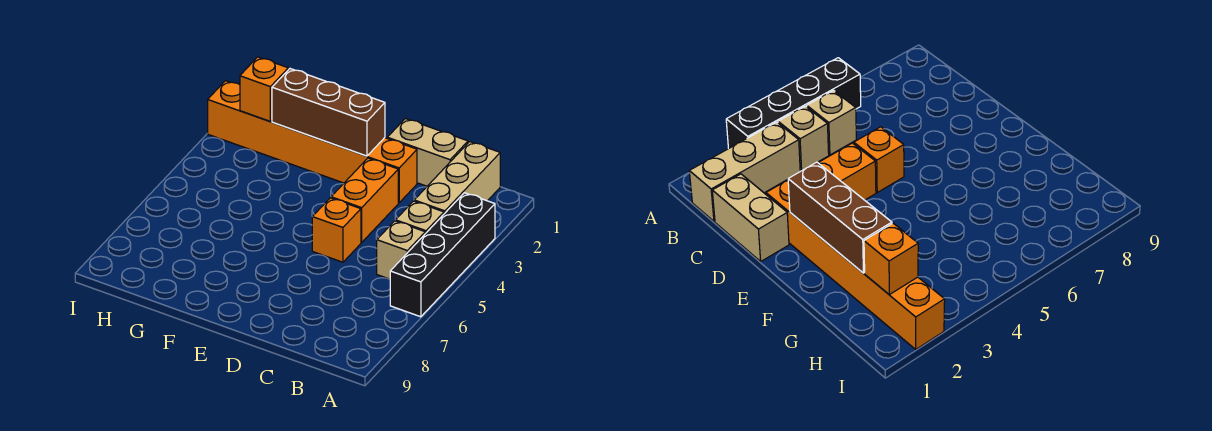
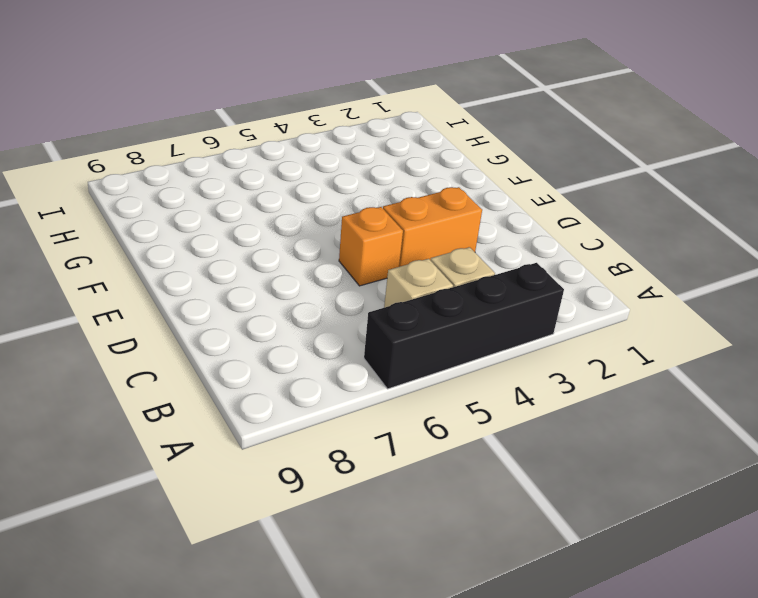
none -> tan brick B1:B3 level 1
none -> tan brick C1:D1 level 1

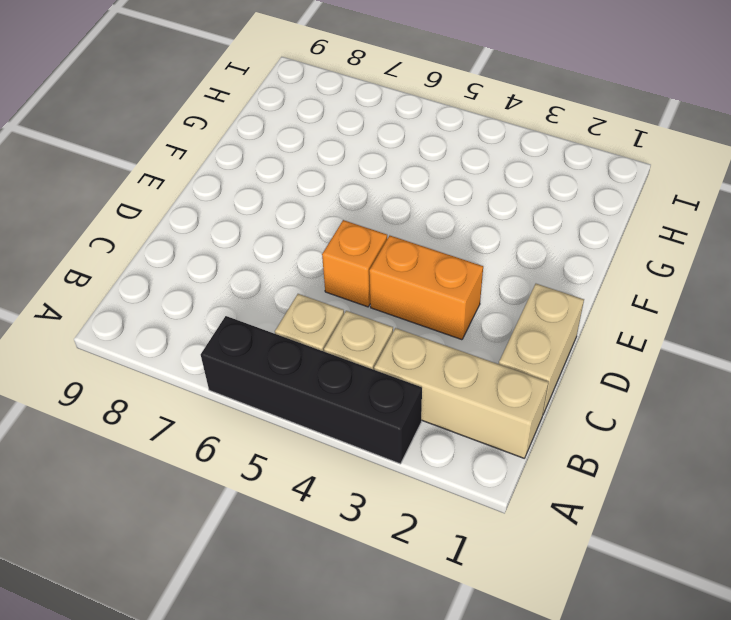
none -> orange brick D2:I2 level 1
none -> brown brick E2:G2 level 2

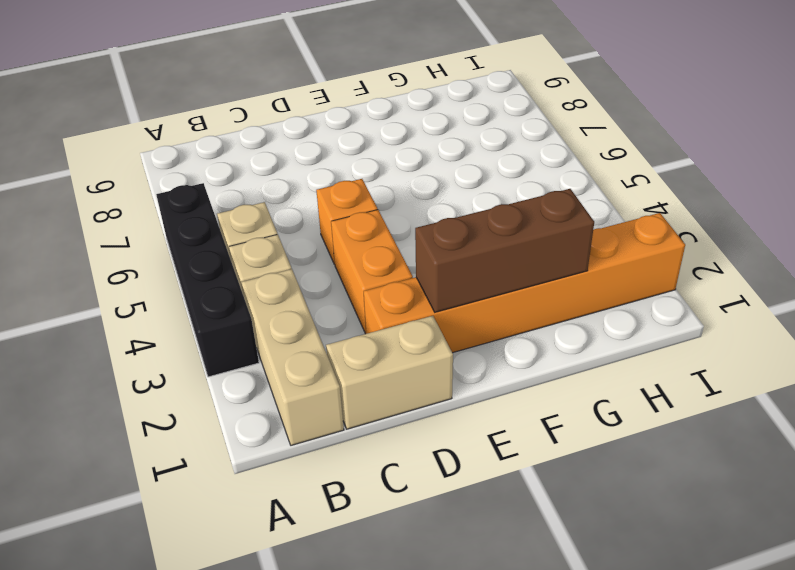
none -> orange brick H2 level 2

